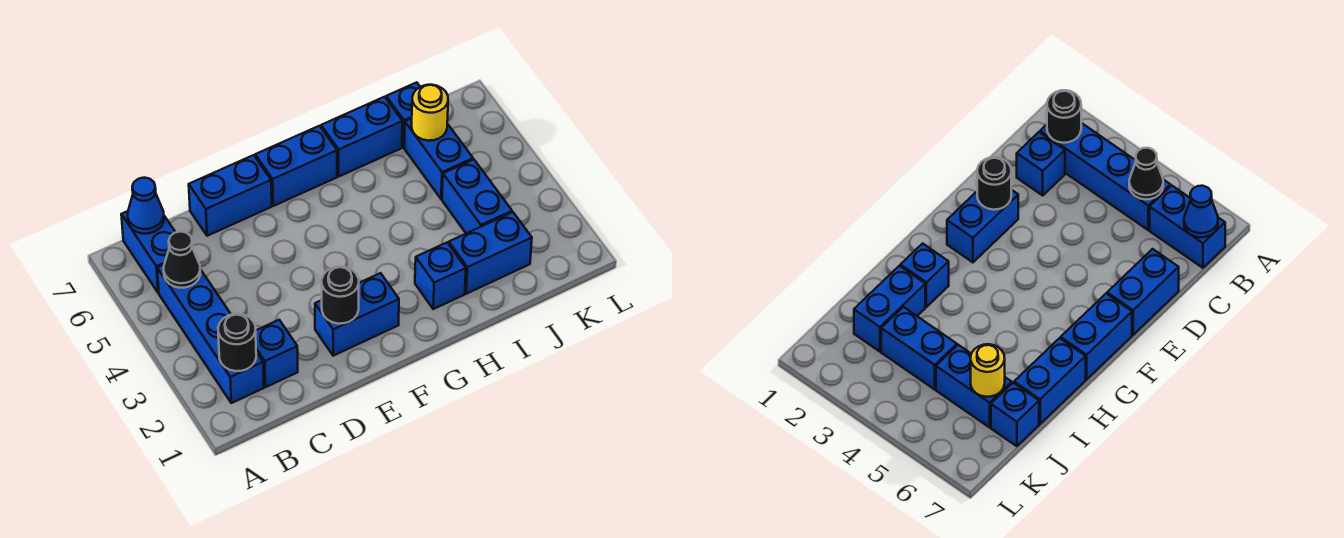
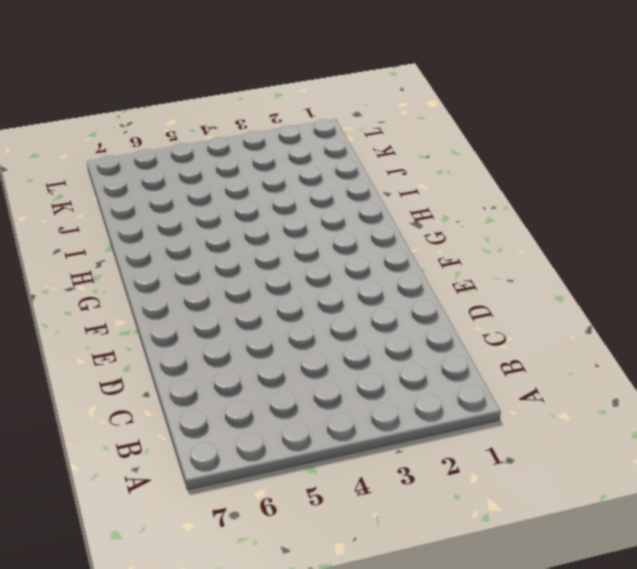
none -> blue brick B2:B5 level 1
none -> blue brick B6:B7 level 1
none -> blue brick C2 level 1

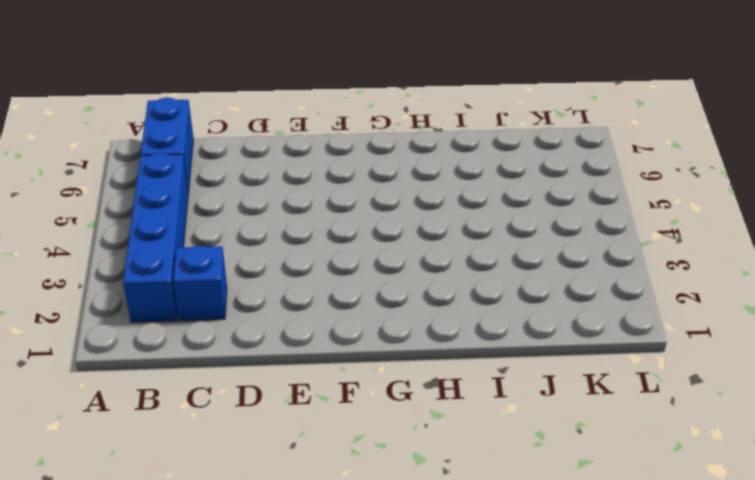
none -> blue brick D7:E7 level 1
none -> blue brick E2:F2 level 1
none -> blue brick F7:G7 level 1

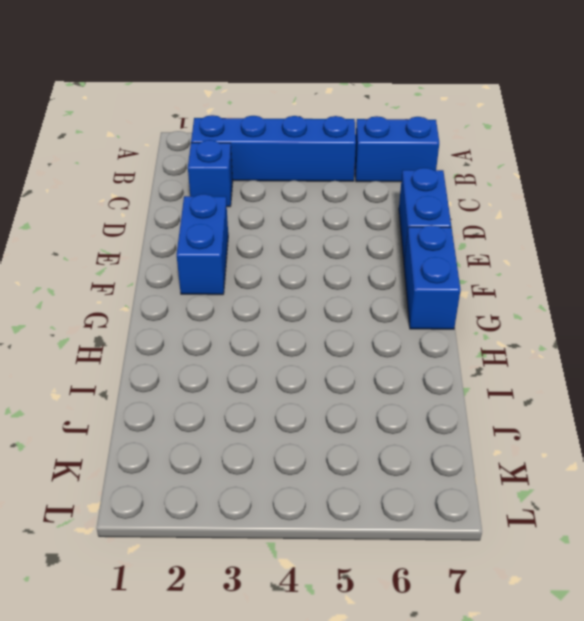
none -> blue brick H2 level 1
none -> blue brick H7:I7 level 1
none -> blue brick I2:J2 level 1

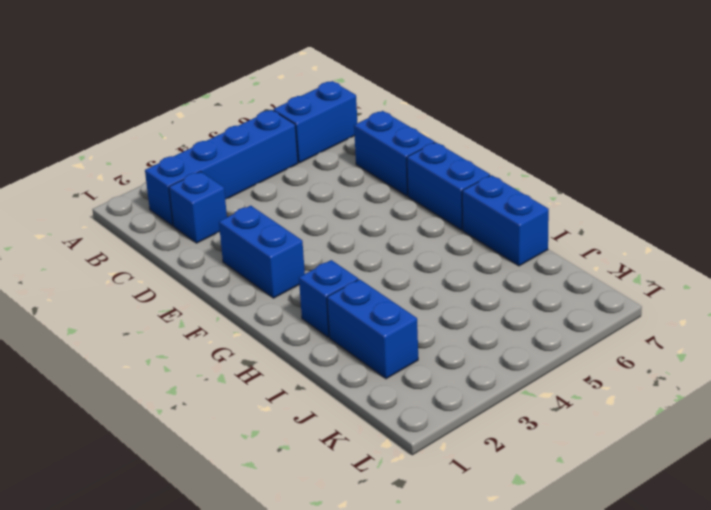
none -> blue brick J3:J4 level 1
none -> blue brick J5:J6 level 1
none -> blue brick J7 level 1

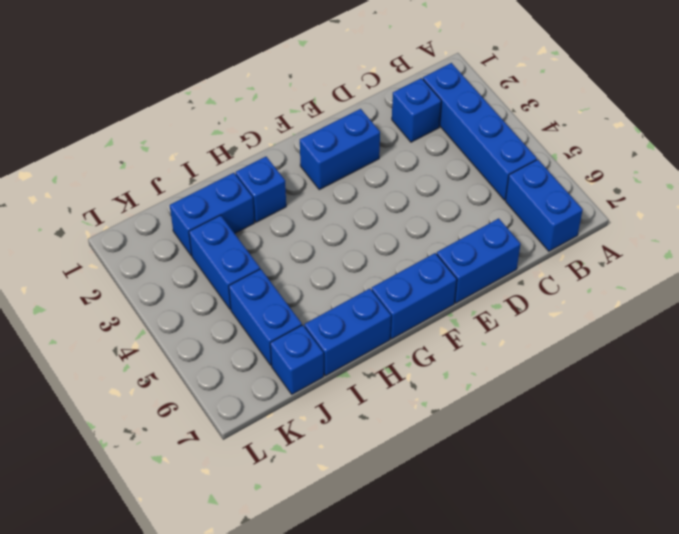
none -> black round brick B2 level 2
none -> black cone B5 level 2
none -> blue cone B7 level 2

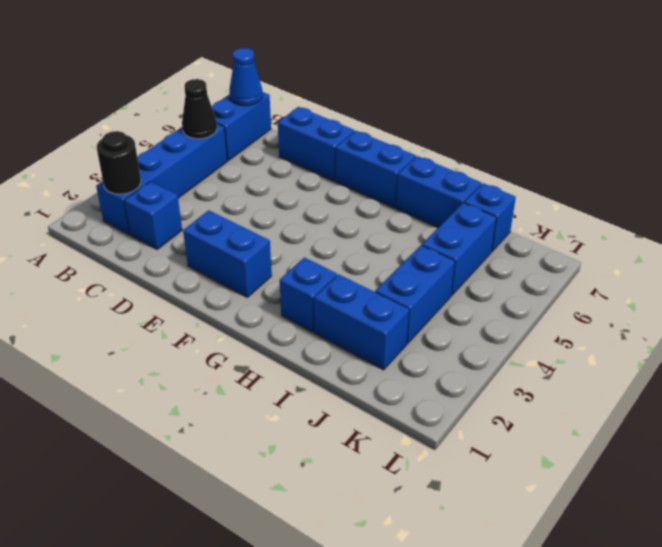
none -> black round brick E2 level 2
none -> yellow round brick J6 level 2

